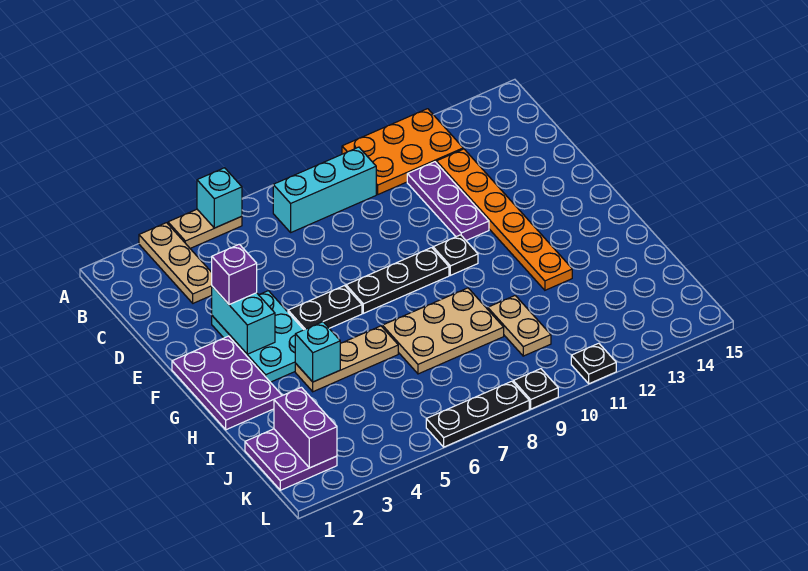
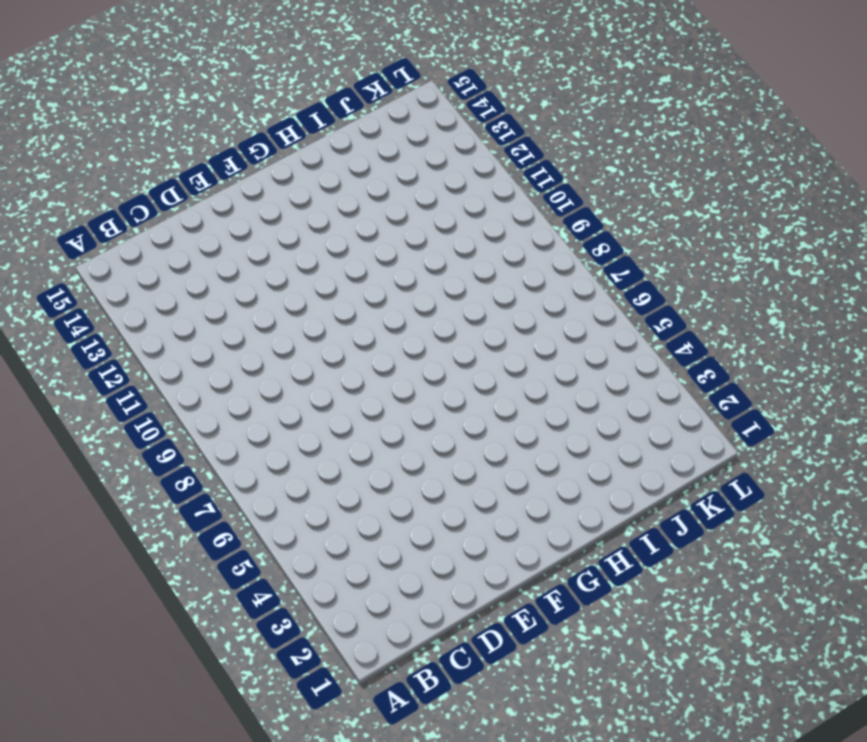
none -> tan plate A3:C3 level 1
none -> tan plate A4:A5 level 1
none -> orange plate A10:B12 level 1

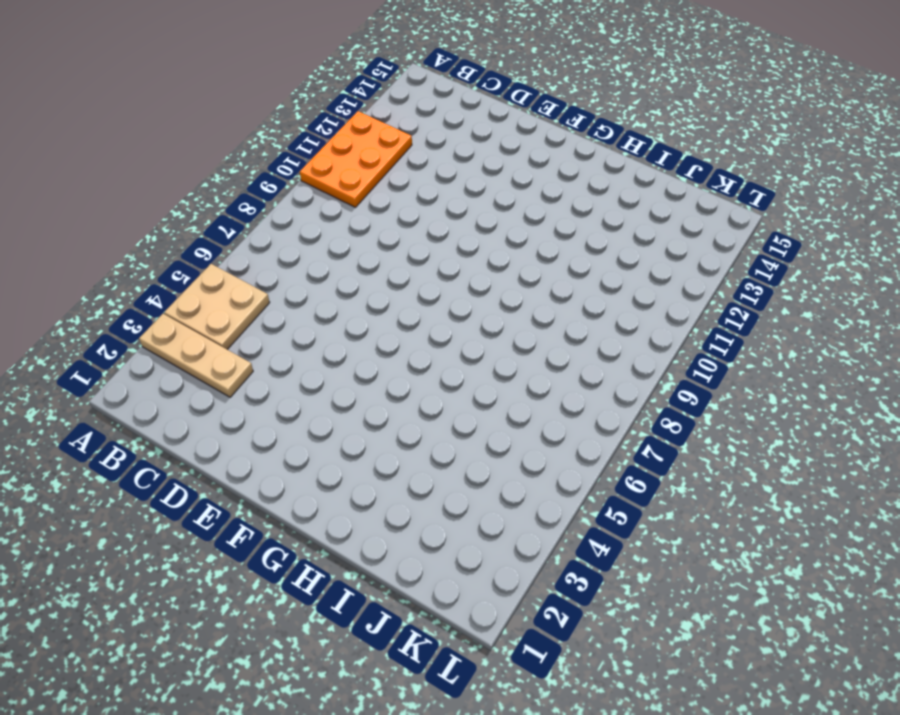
tan plate A4:B5 level 1 -> tan plate A4:A5 level 1
none -> cyan brick B7:B9 level 1
none -> purple plate C11:E11 level 1
none -> orange plate C12:H12 level 1

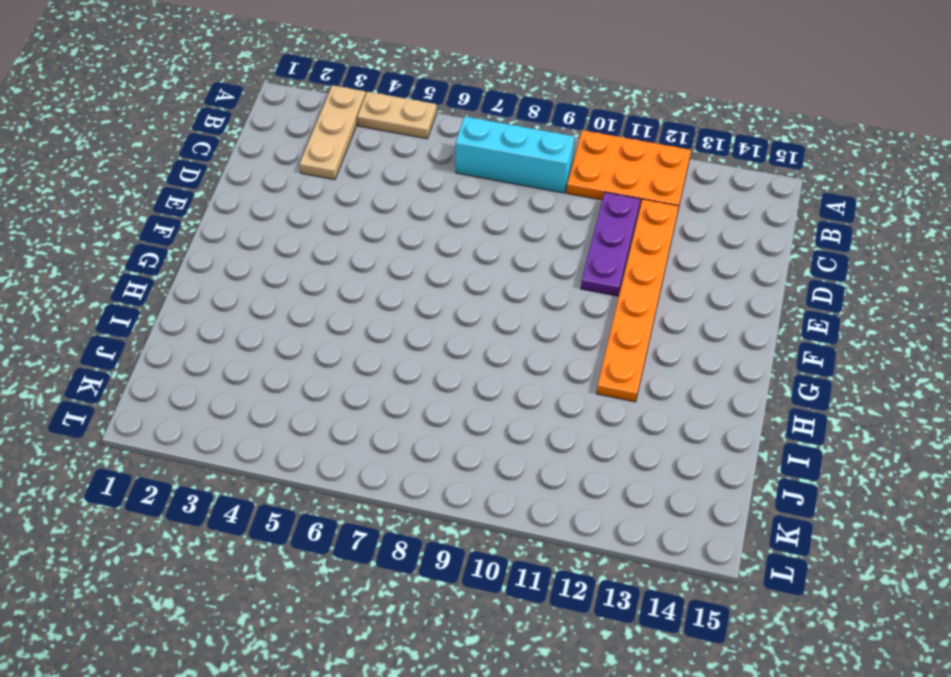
none -> cyan plate E3:G4 level 1
none -> purple plate F1:H2 level 1
none -> black plate F5:F6 level 1

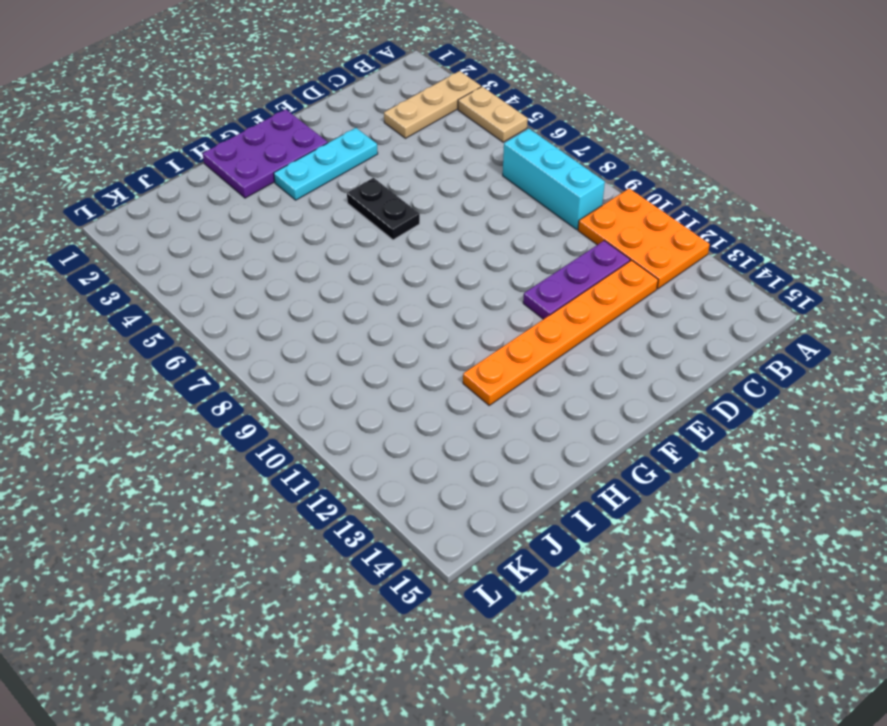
cyan plate E3:G3 level 1 -> cyan plate E3:G4 level 1
none -> black plate F7:F9 level 1
none -> black plate F10 level 1
none -> tan plate H4:H6 level 1

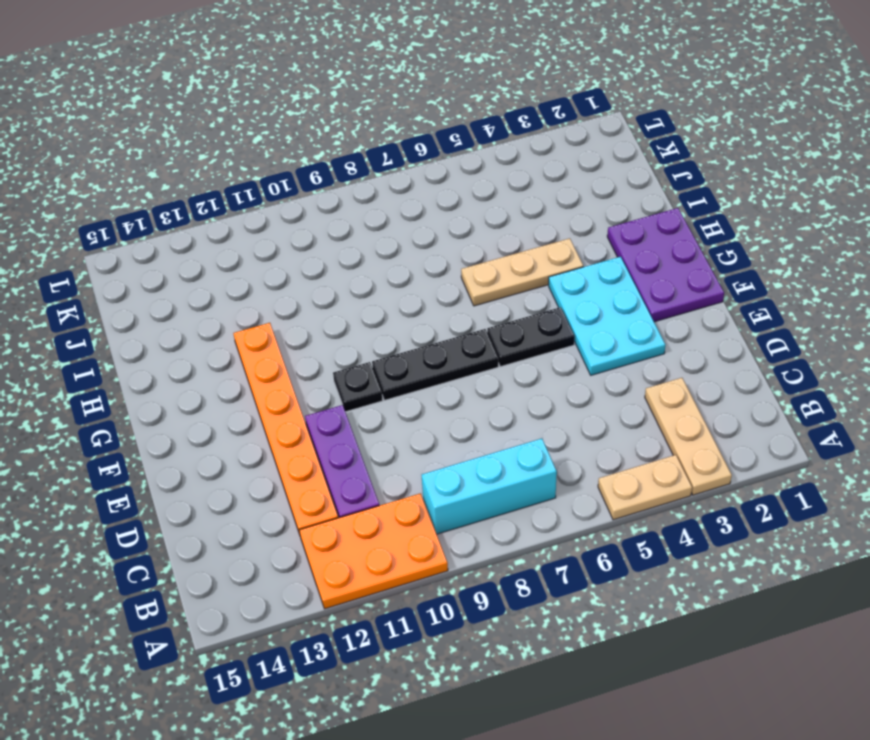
none -> tan plate H7:I9 level 1
none -> tan plate I10:J10 level 1
none -> purple plate J1:K2 level 1

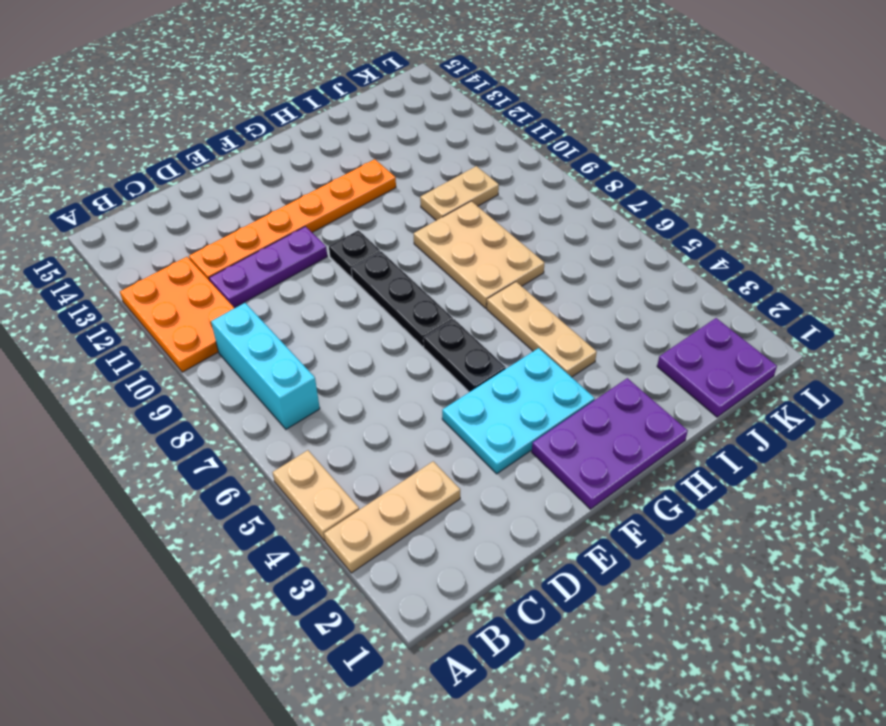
none -> black plate L6:L8 level 1
none -> black plate L9 level 1
none -> black plate L11 level 1

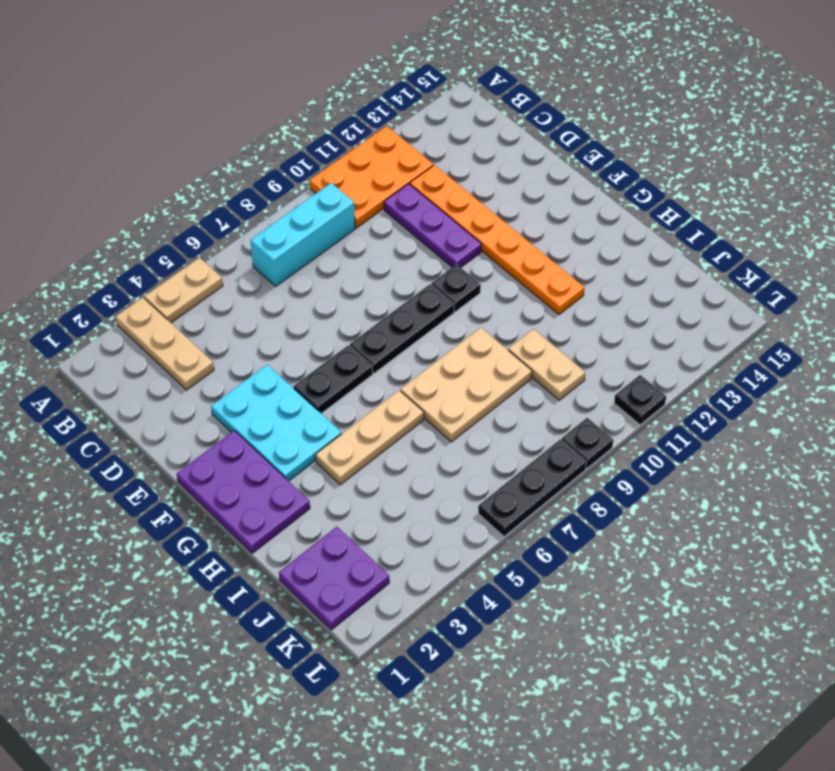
none -> cyan brick A5 level 2
none -> cyan brick E3:F3 level 2
none -> cyan brick H4 level 2

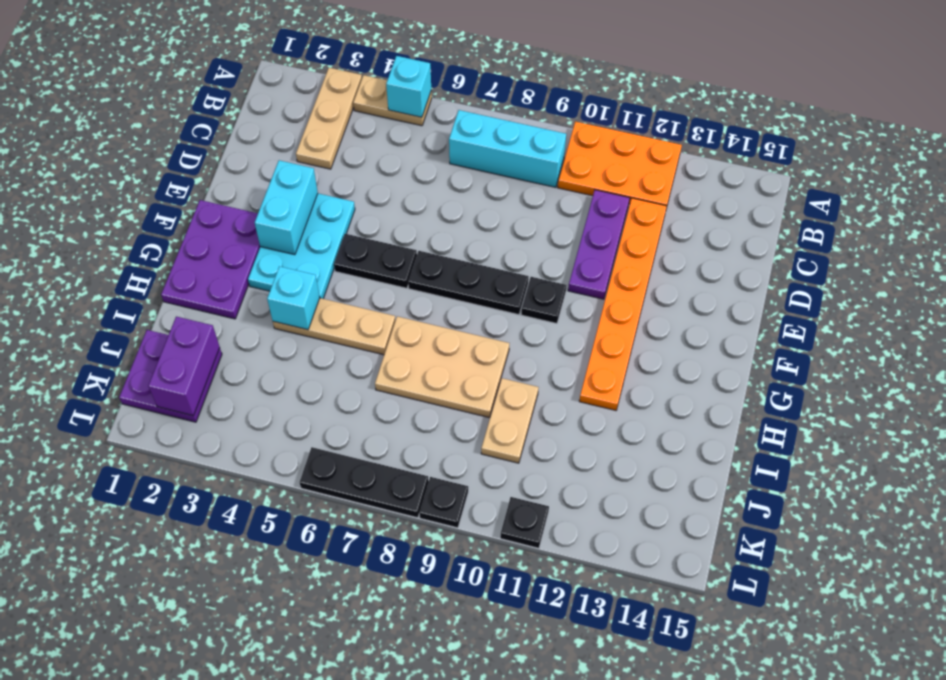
none -> purple brick E3 level 3

